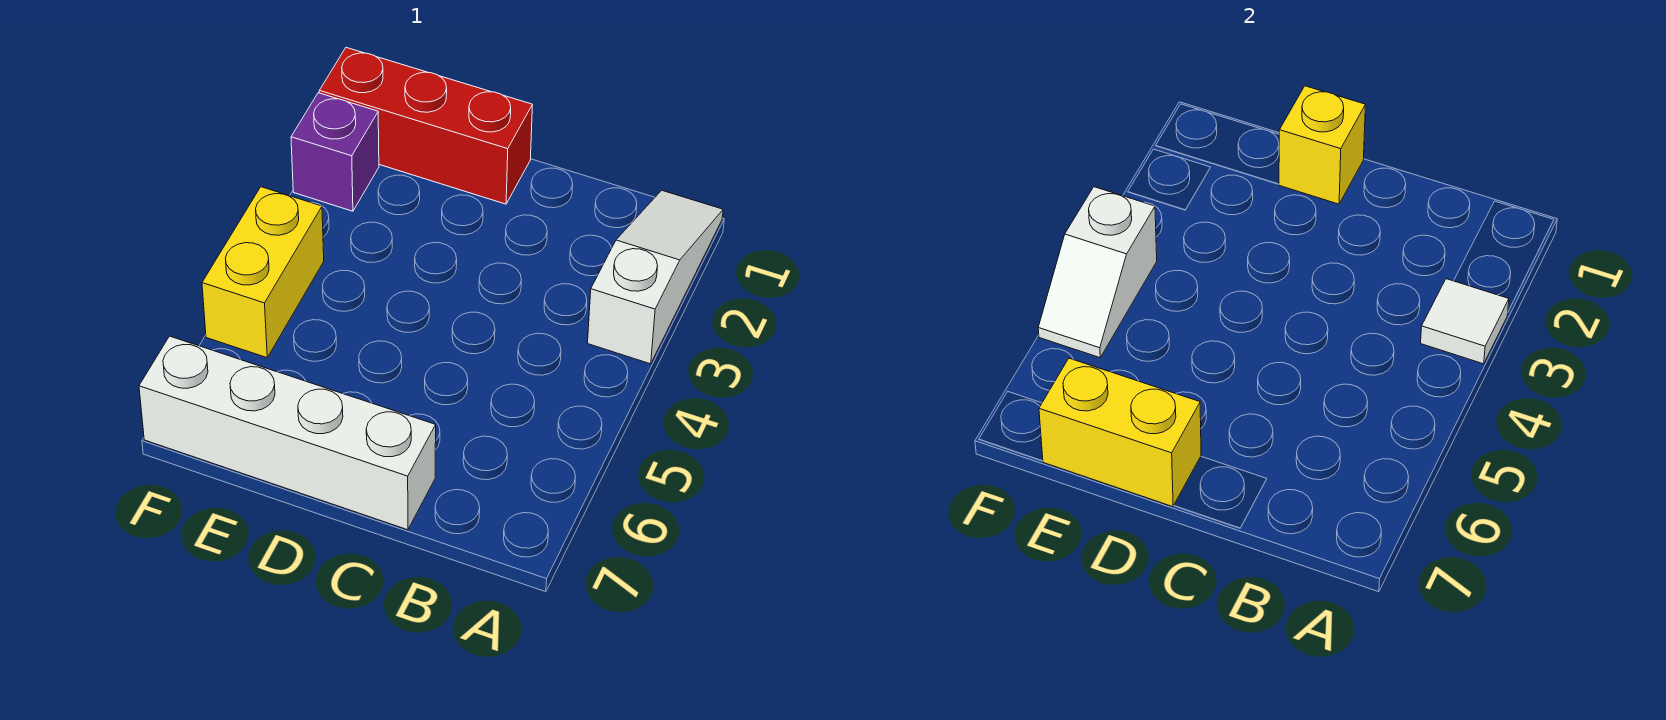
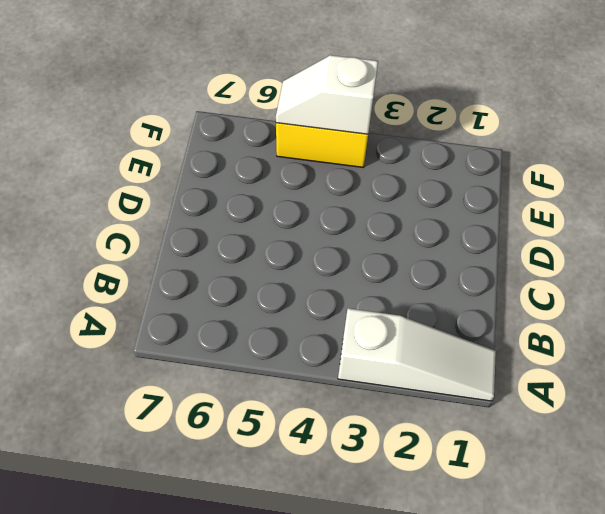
none -> white brick C7:F7 level 1
none -> red brick D1:F1 level 1

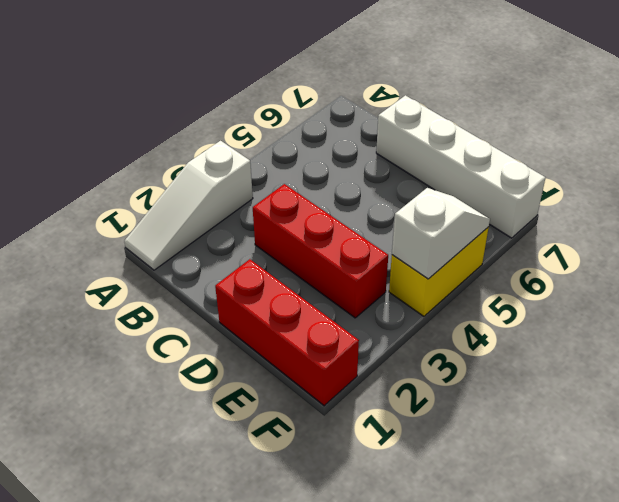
red brick C3:E3 level 1 -> none
none -> purple brick F2 level 1
none -> white tile A3 level 2

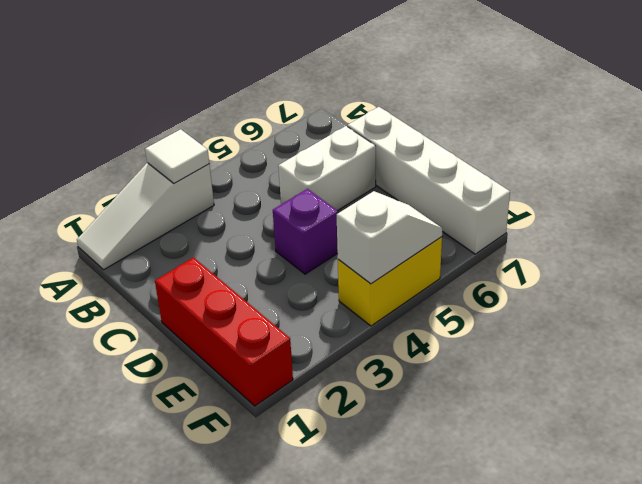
white brick C5:C6 level 1 -> none
purple brick D4 level 1 -> purple brick F2 level 1
none -> yellow brick D1 level 2
none -> yellow brick D7:E7 level 2

